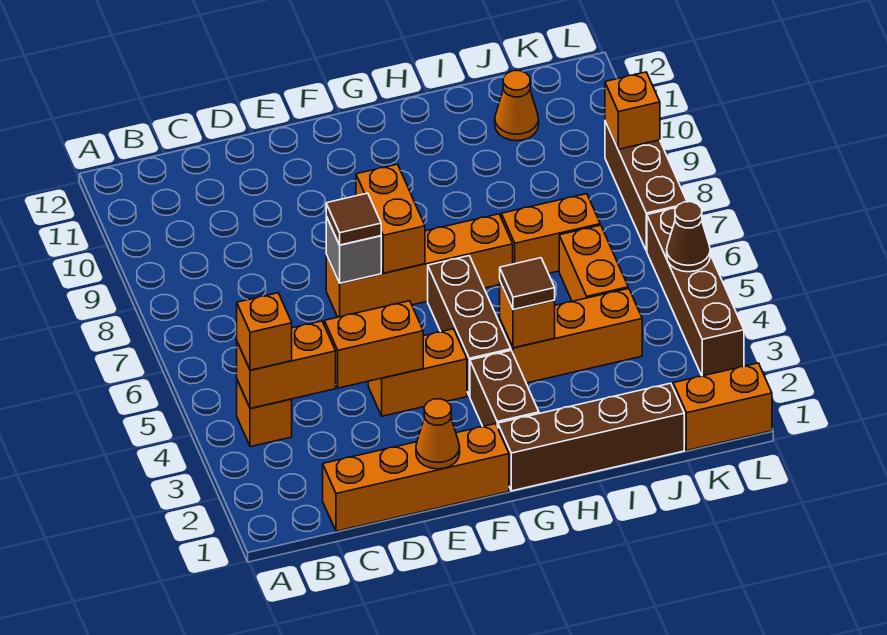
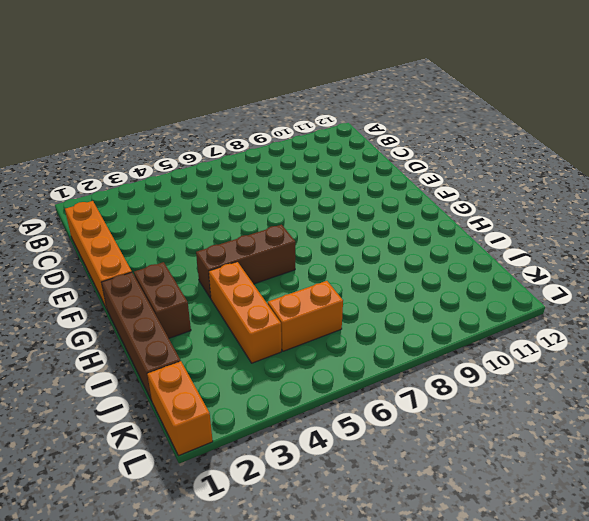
brown brick G2:H2 level 1 -> brown brick G2:G3 level 1
none -> orange brick B4 level 1
none -> orange brick E4:F4 level 1
none -> orange brick E7:H7 level 1

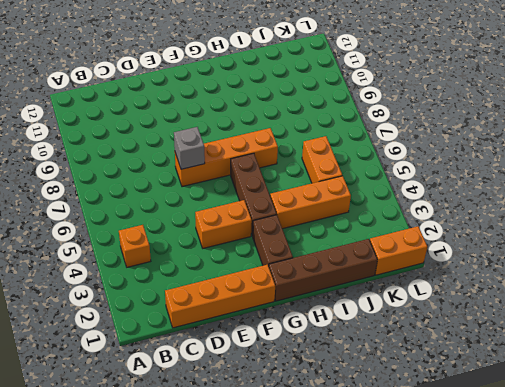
none -> orange brick I7:J7 level 1
none -> orange cone J11 level 1
none -> brown brick L3:L6 level 1

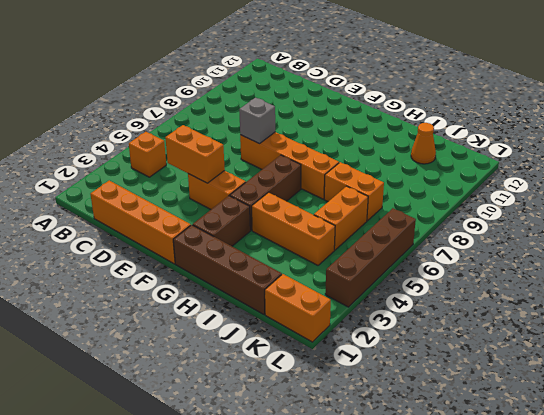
none -> brown brick L7:L9 level 1
none -> orange brick B4:C4 level 2
none -> orange cone E1 level 2

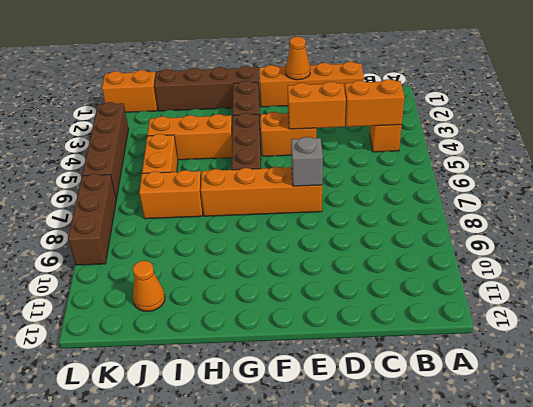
none -> orange brick F7:F8 level 2
none -> orange brick H4 level 2
none -> brown cone L5 level 2

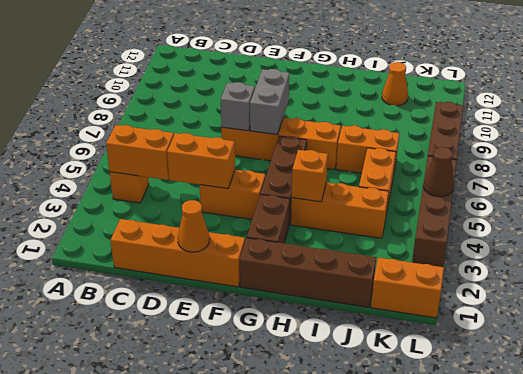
grey brick F7:F8 level 2 -> orange brick F7:F8 level 2
none -> orange brick L9 level 2
none -> orange brick B4 level 3
none -> brown tile E7 level 3

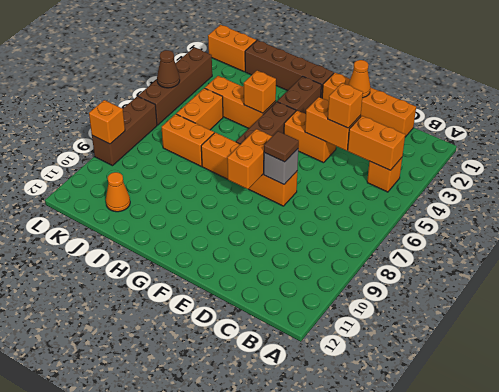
orange brick D4 level 3 -> orange brick B4 level 3
none -> brown tile H4 level 3

